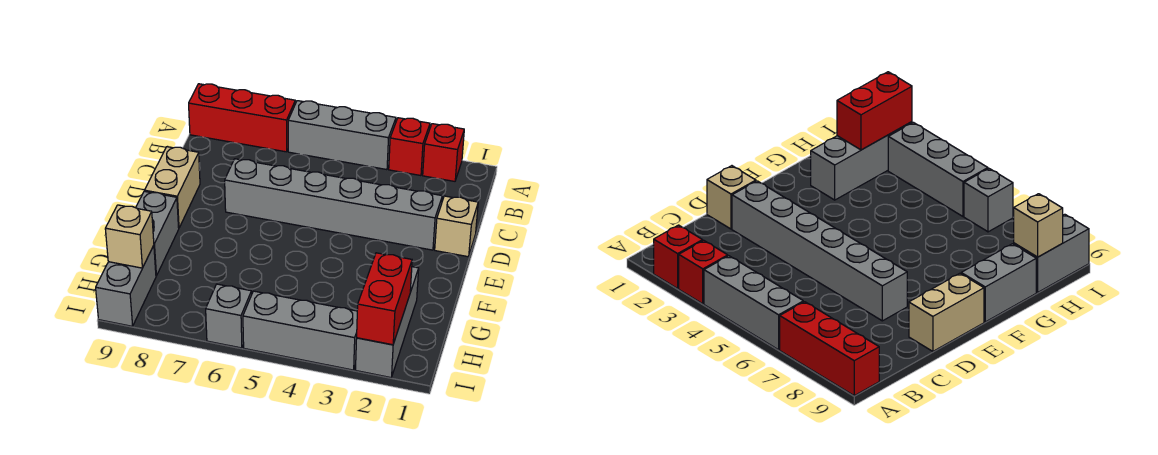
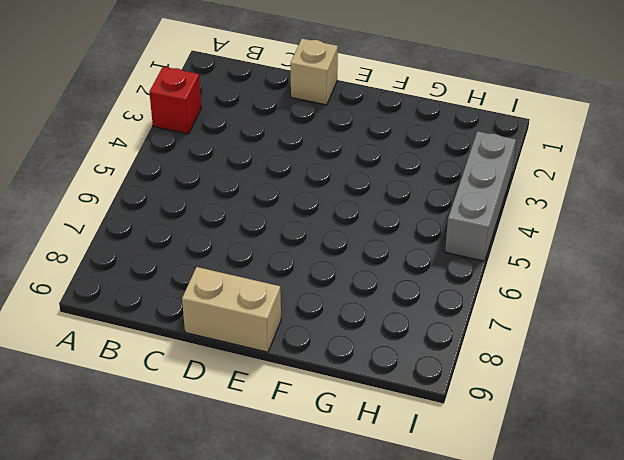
none -> red brick A2 level 1
none -> grey brick A4:A6 level 1
none -> red brick A7:A9 level 1

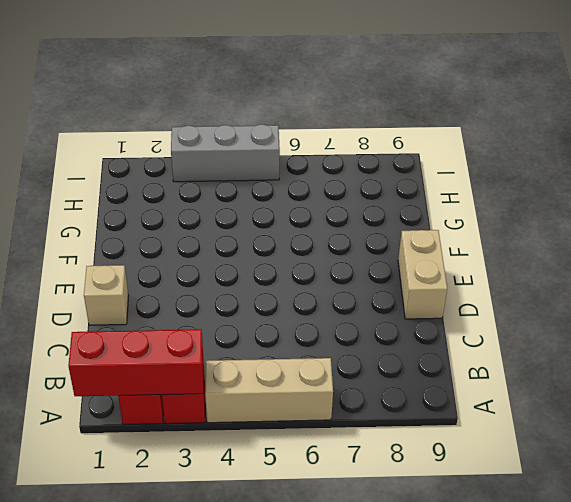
red brick A1:A3 level 2 -> red brick A7:A9 level 1
tan brick A4:A6 level 1 -> grey brick A4:A6 level 1
none -> grey brick D2:D7 level 1
none -> grey brick F9:G9 level 1
none -> grey brick G2:I2 level 1

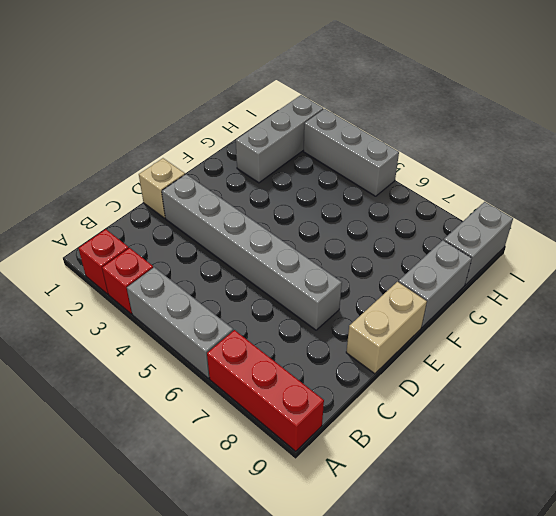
none -> grey brick I6 level 1
none -> red brick H2:I2 level 2
none -> tan brick H9 level 2

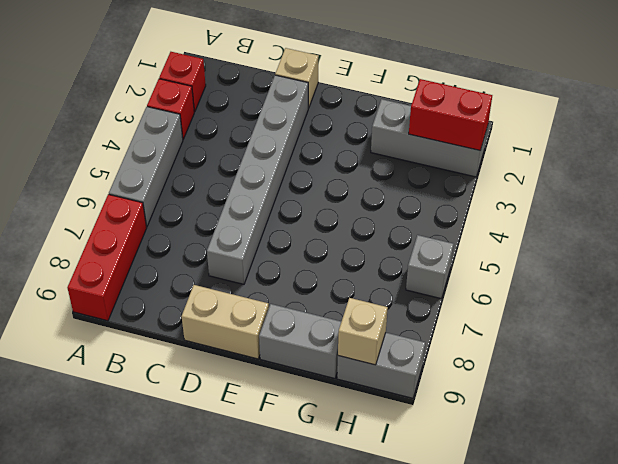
none -> grey brick I3:I5 level 1

